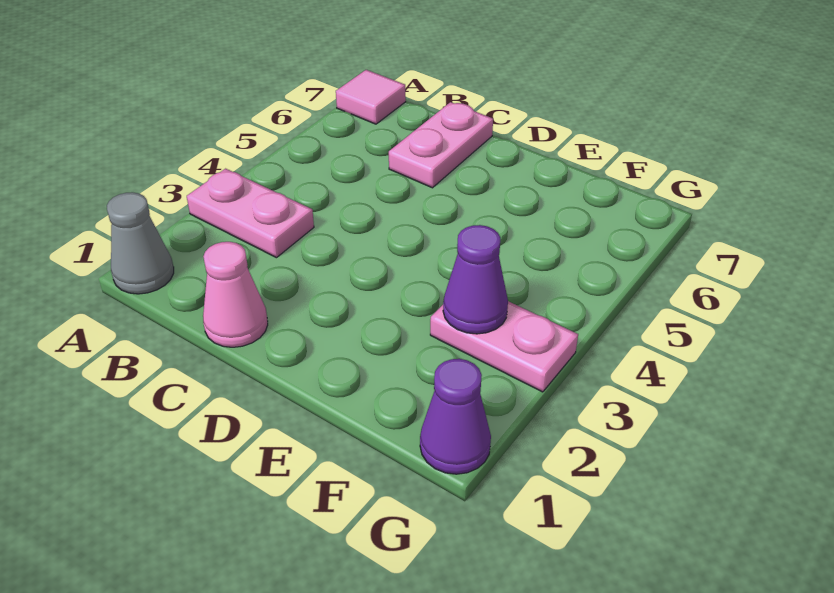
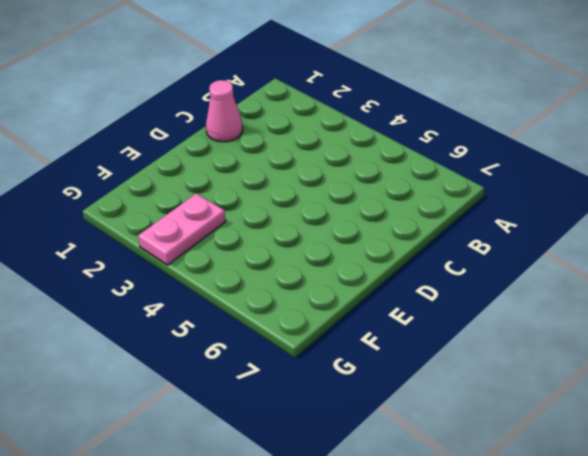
none -> grey cone A1 level 1
none -> pink plate A3:B3 level 1

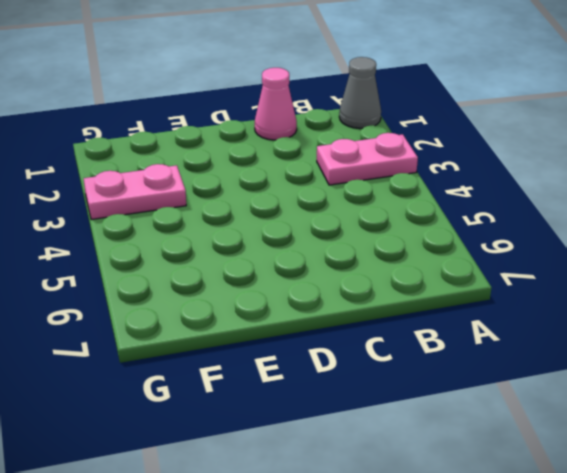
none -> pink tile A7 level 1
none -> pink plate C6:C7 level 1

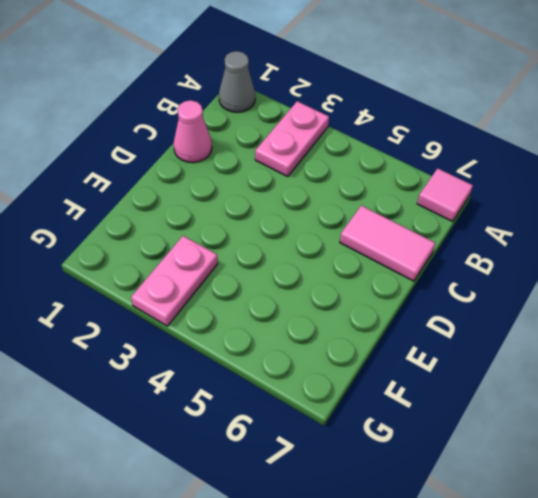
pink tile C6:C7 level 1 -> pink plate C6:C7 level 1
none -> purple cone G1 level 1
none -> purple cone F3 level 2

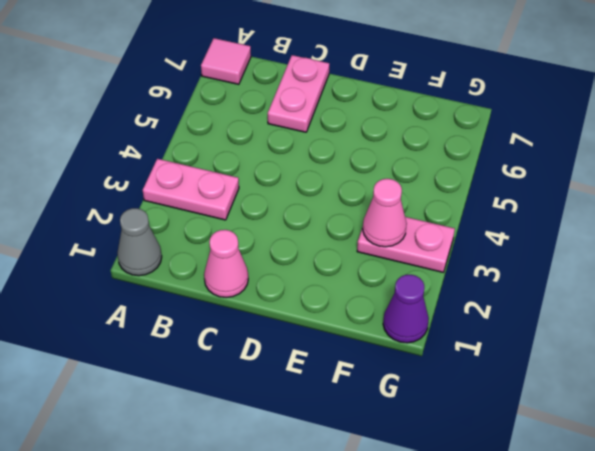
pink cone F3 level 2 -> purple cone F3 level 2

